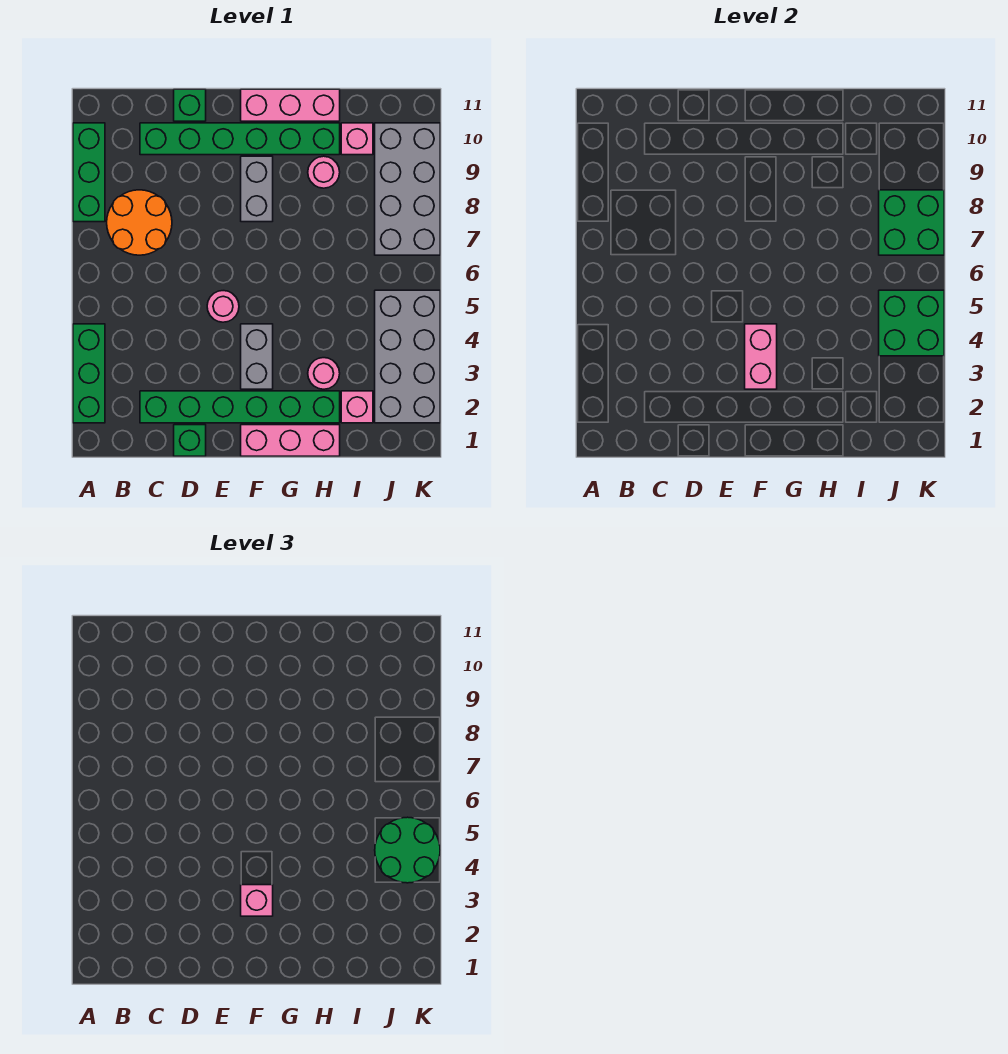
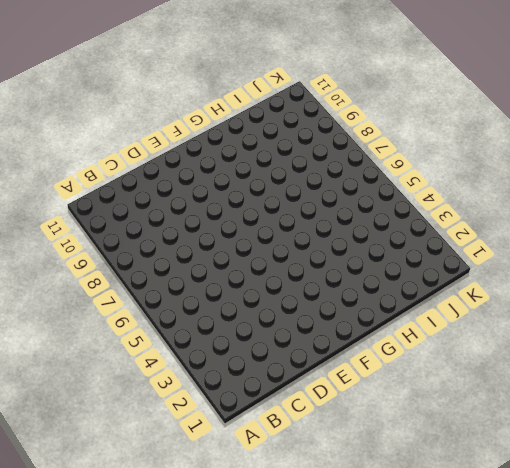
none -> green brick A2:A4 level 1
none -> green brick A8:A10 level 1
none -> orange round brick B7:C8 level 1

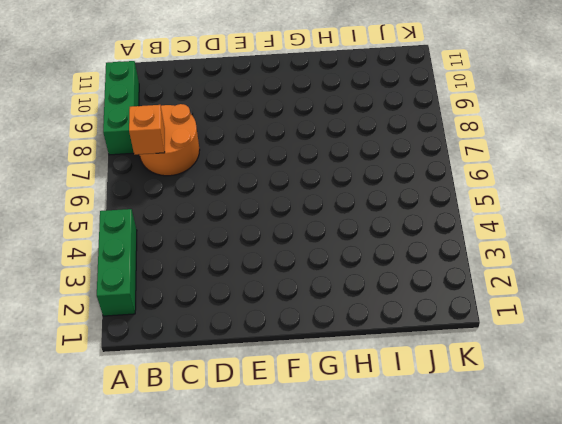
orange brick B7 level 2 -> none
none -> green brick C2:H2 level 1
none -> green brick C10:H10 level 1
none -> green brick D1 level 1

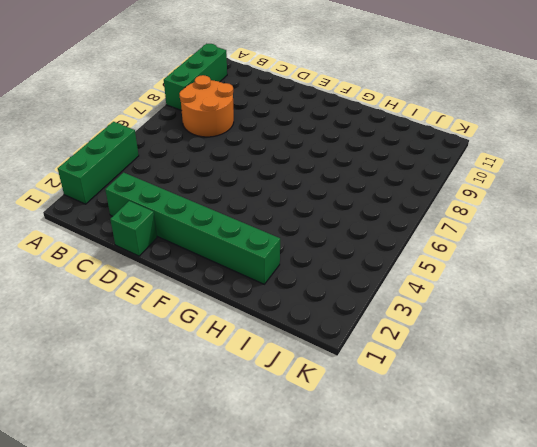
none -> green brick C10:H10 level 1
none -> green brick D11 level 1
none -> pink round brick E5 level 1

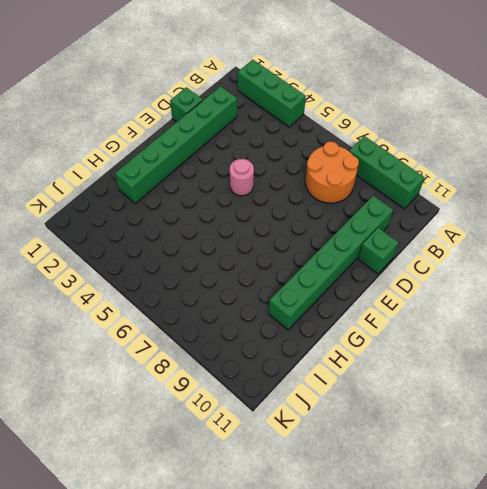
none -> pink brick F1:H1 level 1
none -> grey brick F3:F4 level 1
none -> grey brick F8:F9 level 1

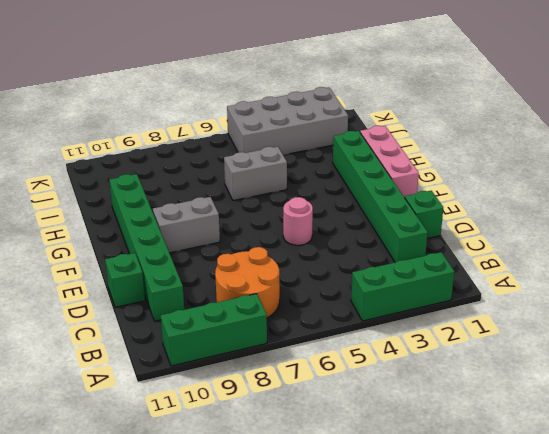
grey brick H5:H6 level 1 -> grey brick F3:F4 level 1
none -> pink brick F11:H11 level 1
none -> pink round brick H3 level 1
none -> pink round brick H9 level 1

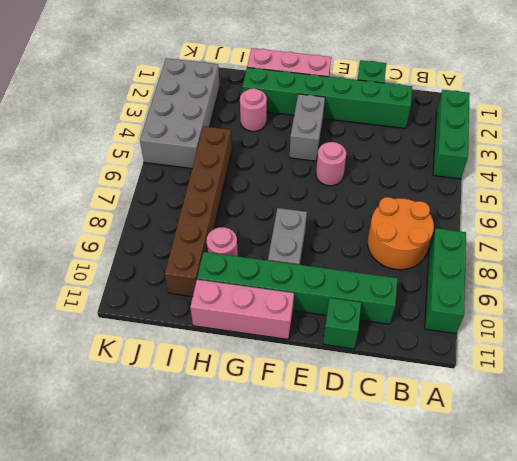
brown brick I5:I10 level 1 -> pink brick I10 level 1
none -> pink brick I2 level 1
none -> grey brick J7:K10 level 1
none -> pink brick F3:F4 level 2

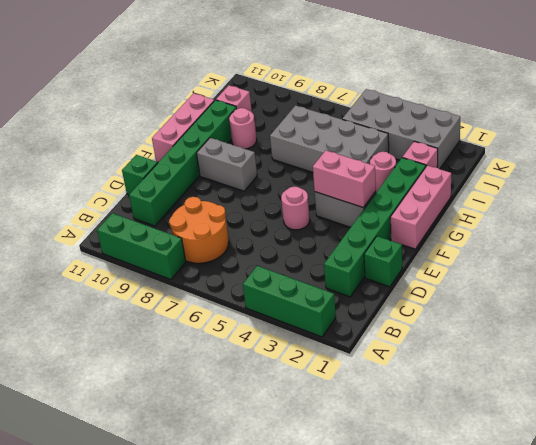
grey brick H4:I7 level 1 -> grey brick J7:K10 level 1
none -> green brick J4:K5 level 2
none -> green brick J7:K8 level 2
none -> pink brick F3 level 3

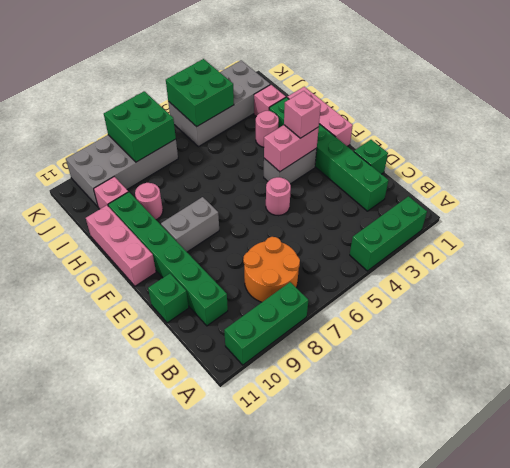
none -> green round brick J4:K5 level 3

